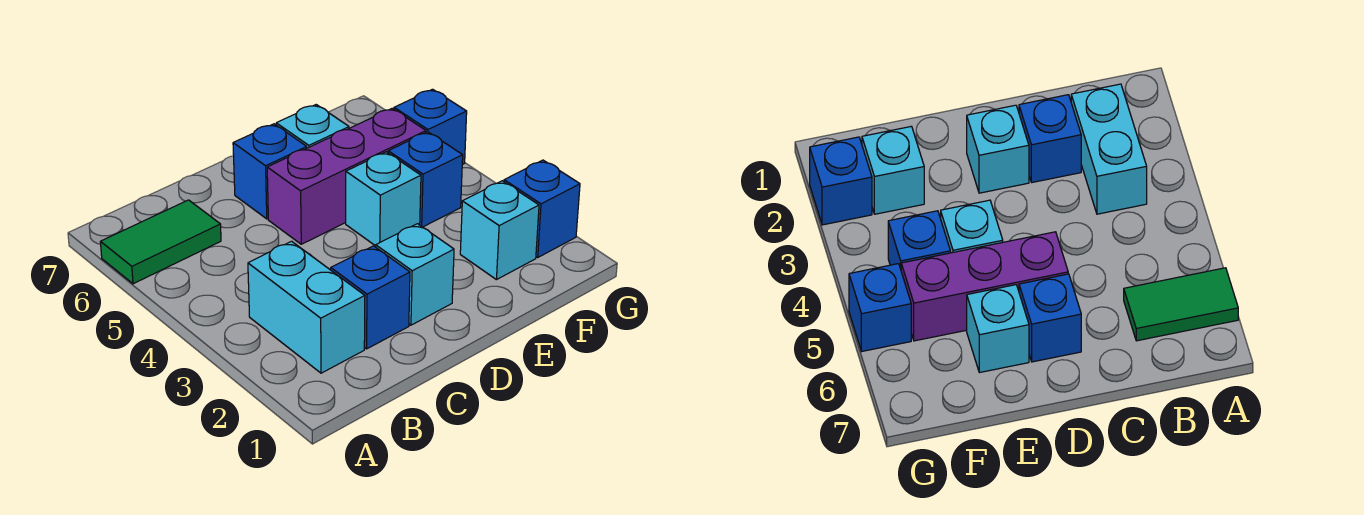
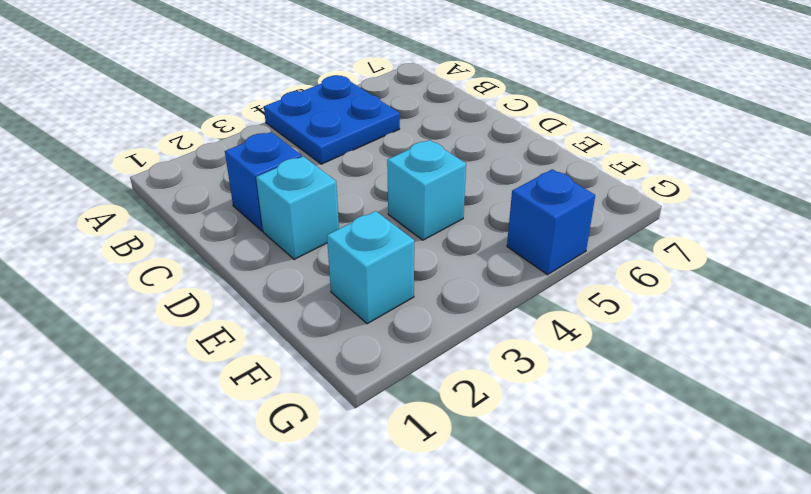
blue plate A4:B5 level 1 -> none
none -> green tile A6:B6 level 1
none -> cyan brick B2:B3 level 1
none -> purple brick D5:F5 level 1

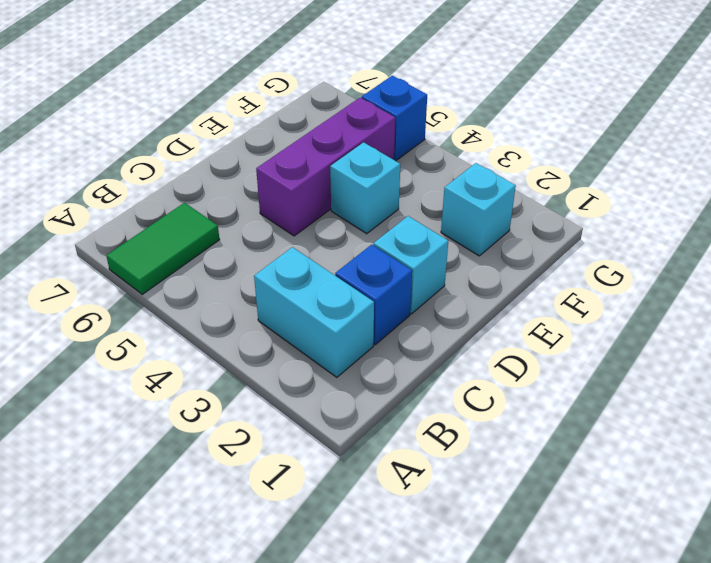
none -> blue brick D6 level 1
none -> cyan brick E6 level 1
none -> blue brick F4 level 1

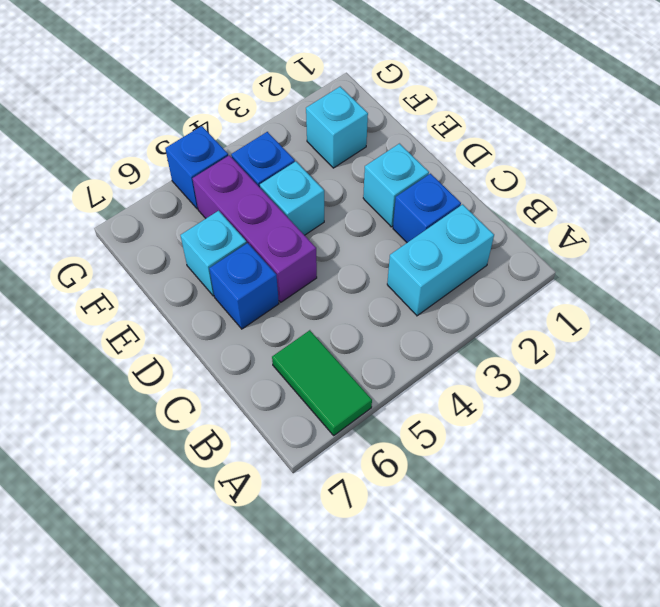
none -> blue brick G2 level 1

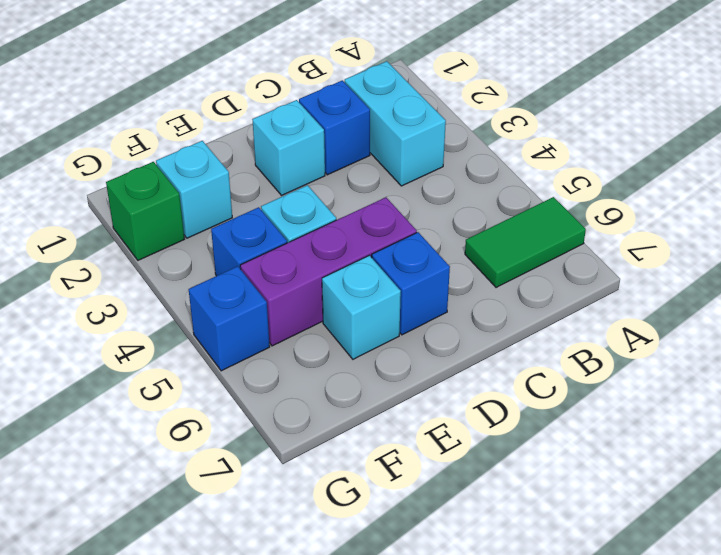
green brick G2 level 1 -> blue brick G2 level 1

